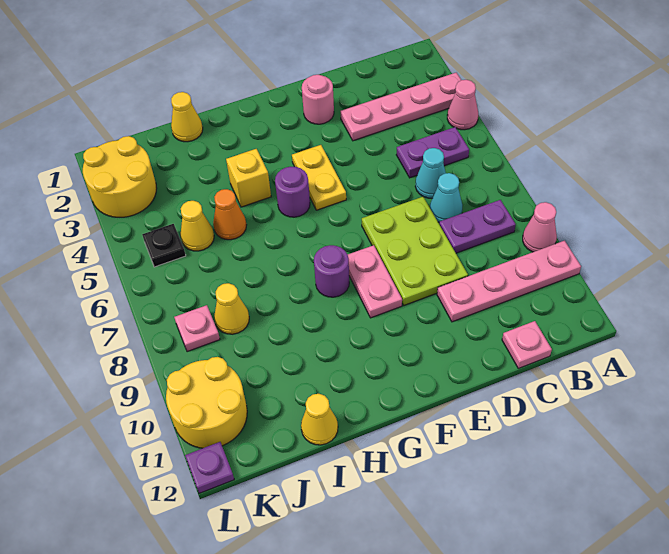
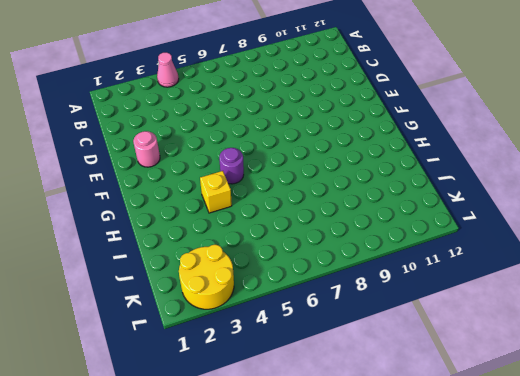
none -> pink plate A3:D3 level 1
none -> pink cone A9 level 1
none -> pink plate A10:D10 level 1

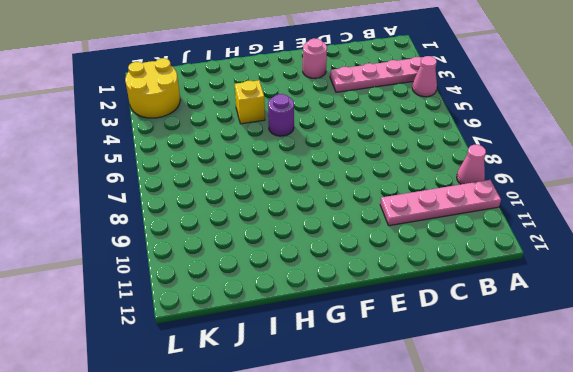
none -> purple plate B5:C5 level 1
none -> purple plate B8:C8 level 1
none -> cyan cone C6 level 1

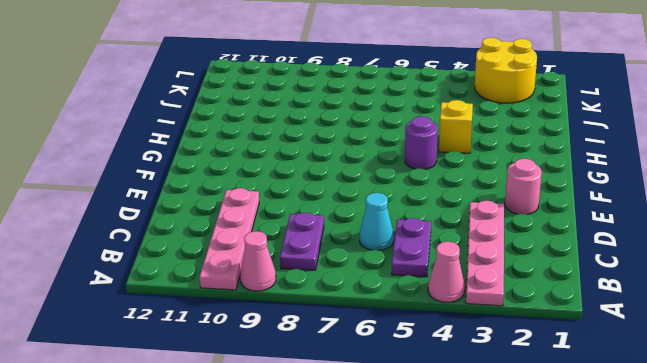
none -> cyan cone C7 level 1
none -> pink plate C12 level 1
none -> lime plate D7:E9 level 1

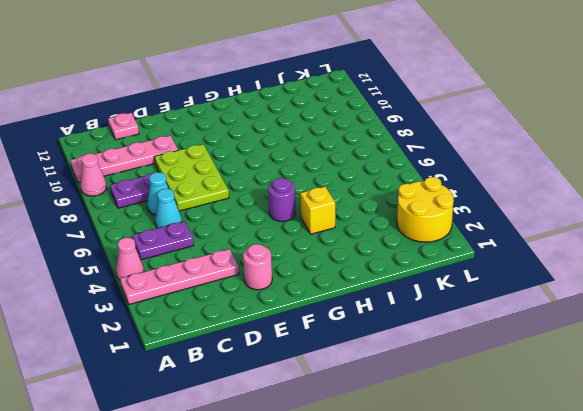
none -> yellow plate F4:F5 level 1
none -> pink plate F8:F9 level 1
none -> purple round brick G8 level 1

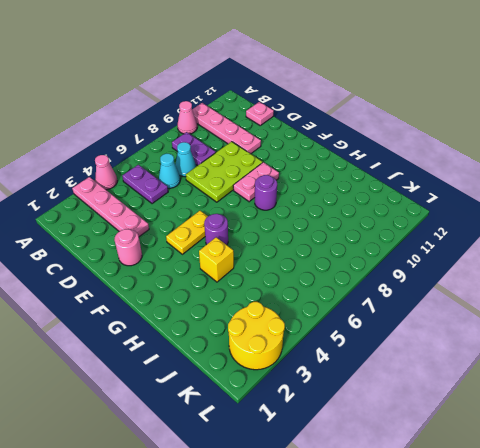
none -> yellow cone I1 level 1
none -> orange cone I5 level 1
none -> yellow cone I12 level 1

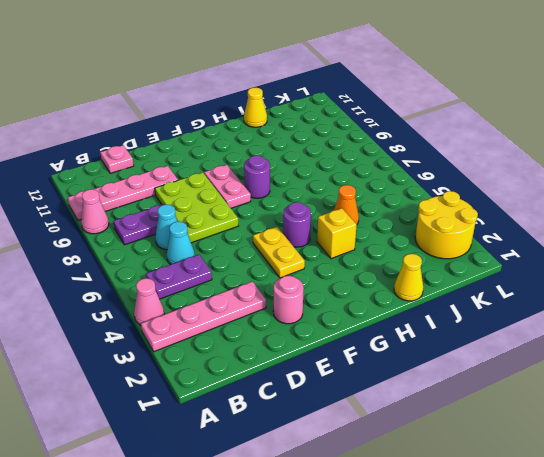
none -> yellow cone J5 level 1
none -> yellow cone J8 level 1
none -> black plate K5 level 1

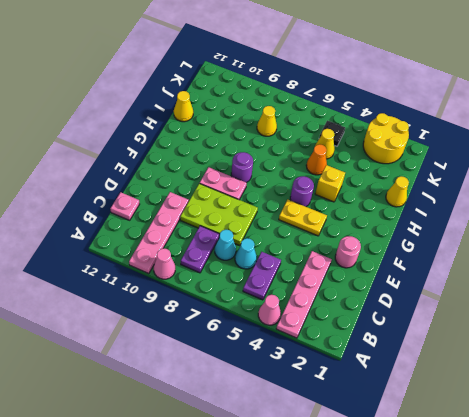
none -> pink plate K8 level 1
none -> yellow round brick K10:L11 level 1
none -> purple plate L12 level 1

